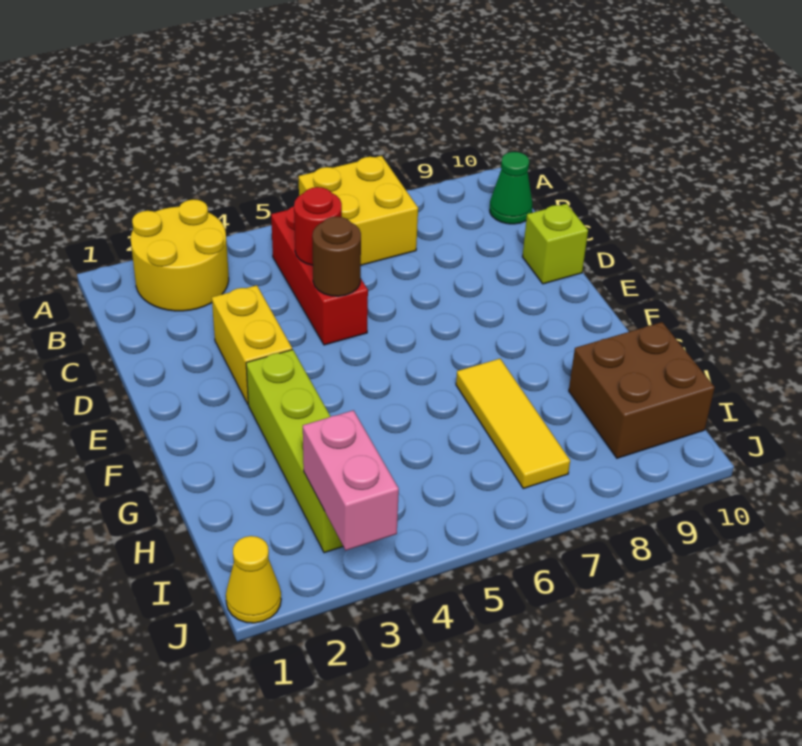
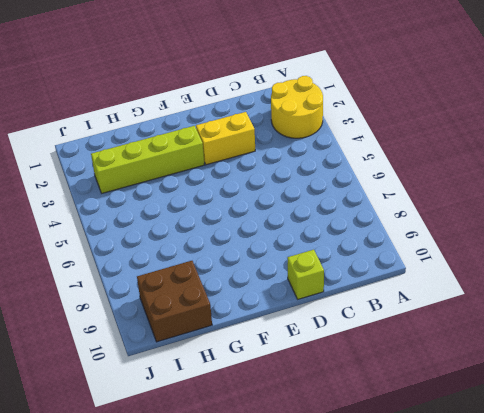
none -> yellow brick A6:B7 level 1
none -> red brick B5:D5 level 1
none -> green cone B10 level 1

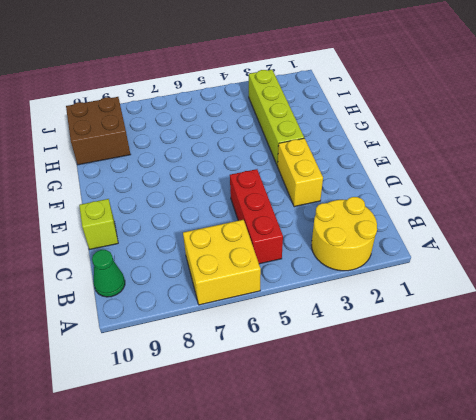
none -> yellow tile G7:I7 level 1
none -> yellow cone J1 level 1
none -> red round brick C5 level 2

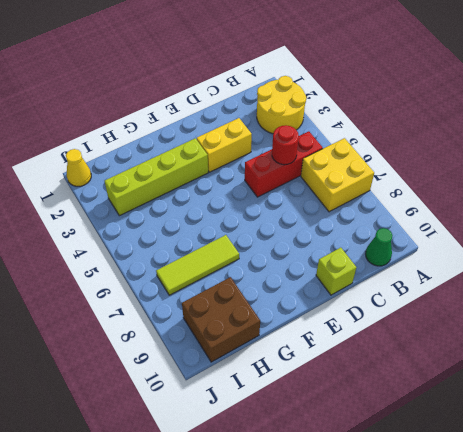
lime tile G7:I7 level 1 -> yellow tile G7:I7 level 1
none -> brown round brick D5 level 2
none -> pink brick I3:J3 level 2

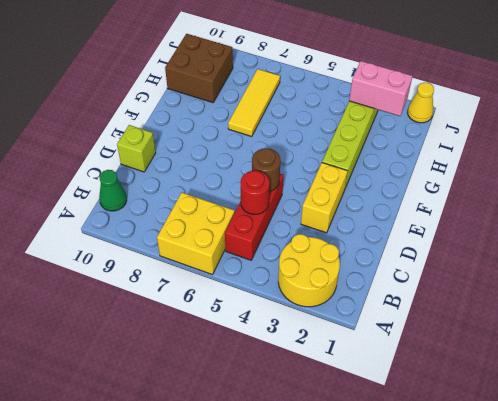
pink brick I2:I3 level 2 -> pink brick I3:J3 level 2

